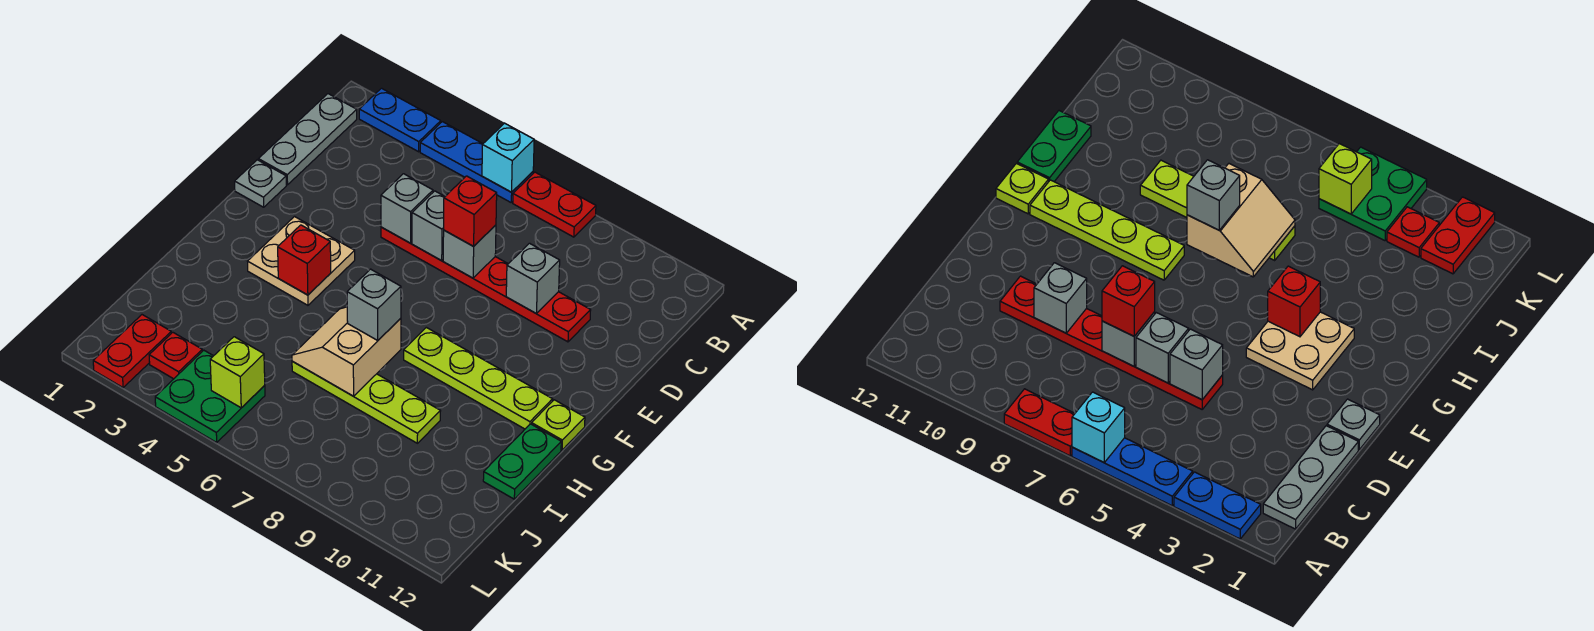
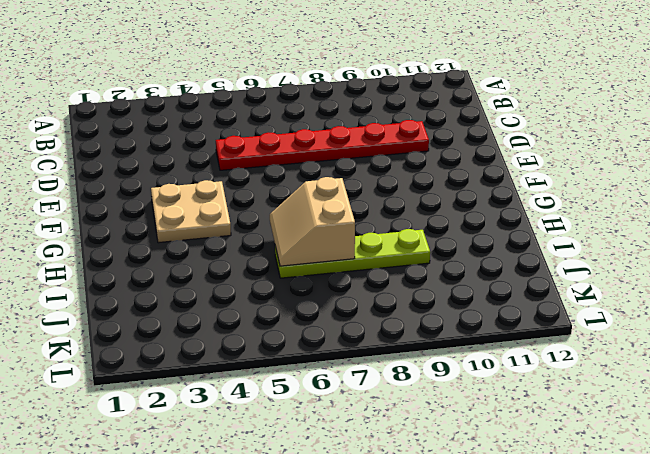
none -> blue plate A2:A3 level 1
none -> blue plate A4:A6 level 1
none -> red plate A7:A8 level 1

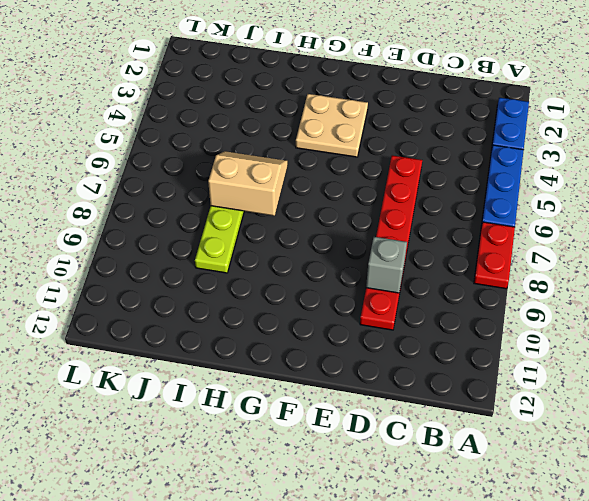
none -> grey plate B1:D1 level 1
none -> grey plate E1 level 1
none -> lime plate G8:G11 level 1

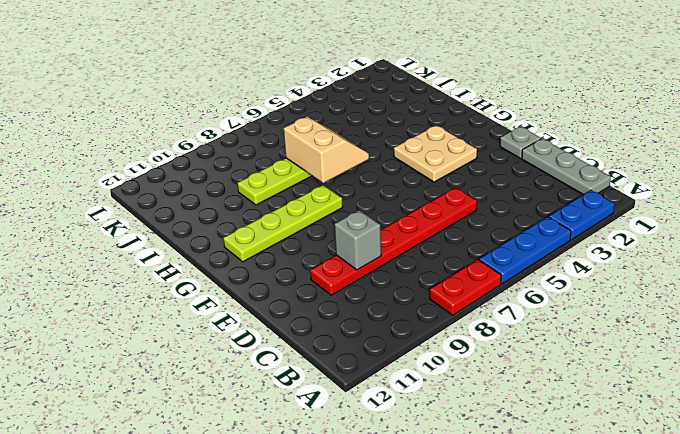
none -> lime plate G12 level 1
none -> green plate H12:I12 level 1
none -> red plate K2:L2 level 1

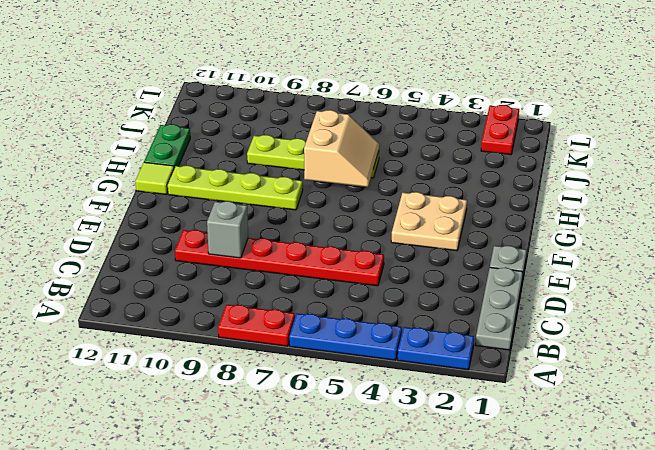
lime tile G12 level 1 -> lime plate G12 level 1
none -> red plate K3 level 1
none -> green plate K4:L5 level 1
none -> cyan brick A6 level 2

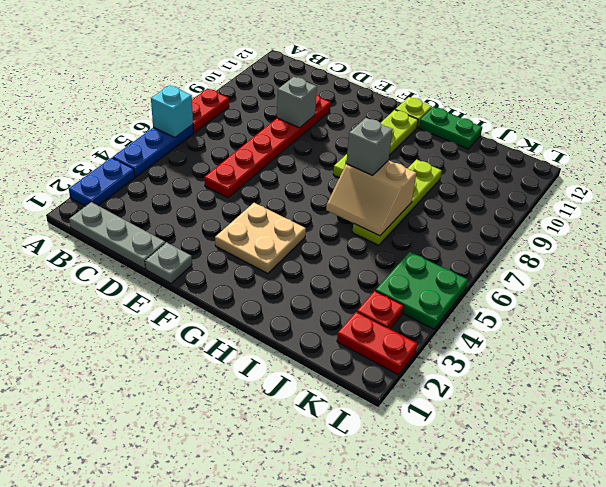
none -> grey brick D5 level 2
none -> grey brick D6 level 2
none -> grey brick D7 level 2

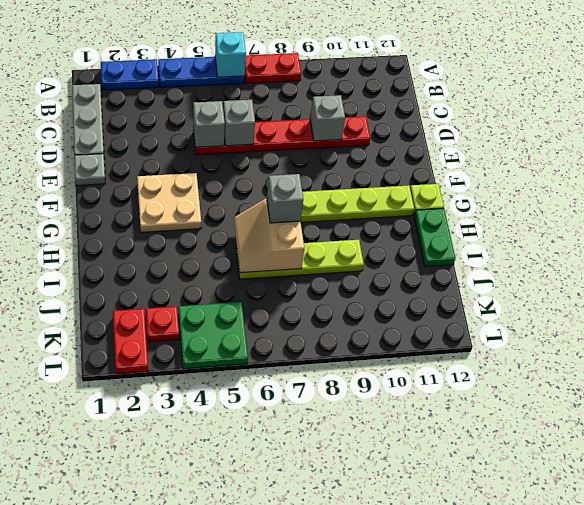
none -> grey brick D7 level 2
none -> red brick G4 level 2
none -> lime brick K5 level 2

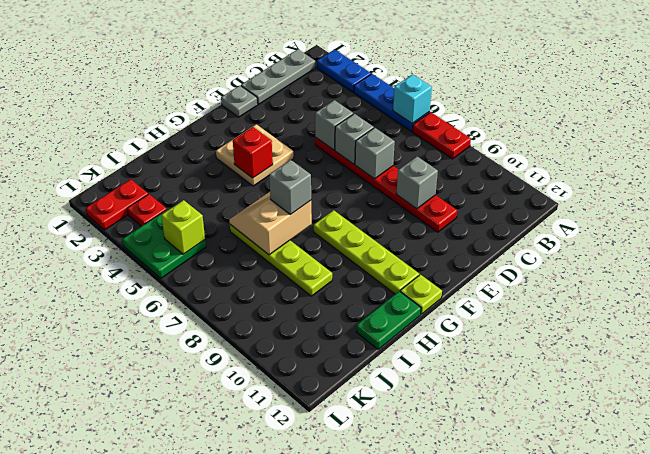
none -> red brick D7 level 3

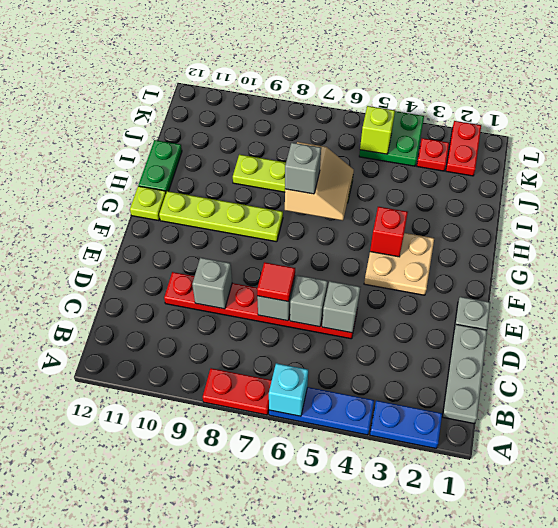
red tile D7 level 3 -> red brick D7 level 3

